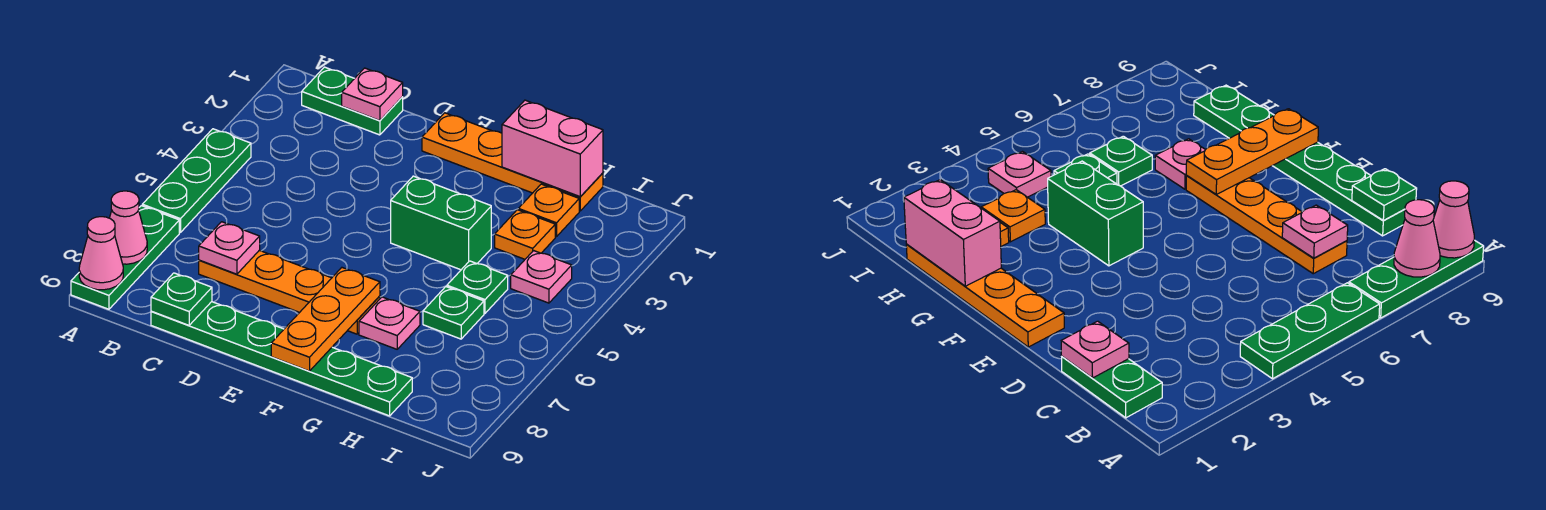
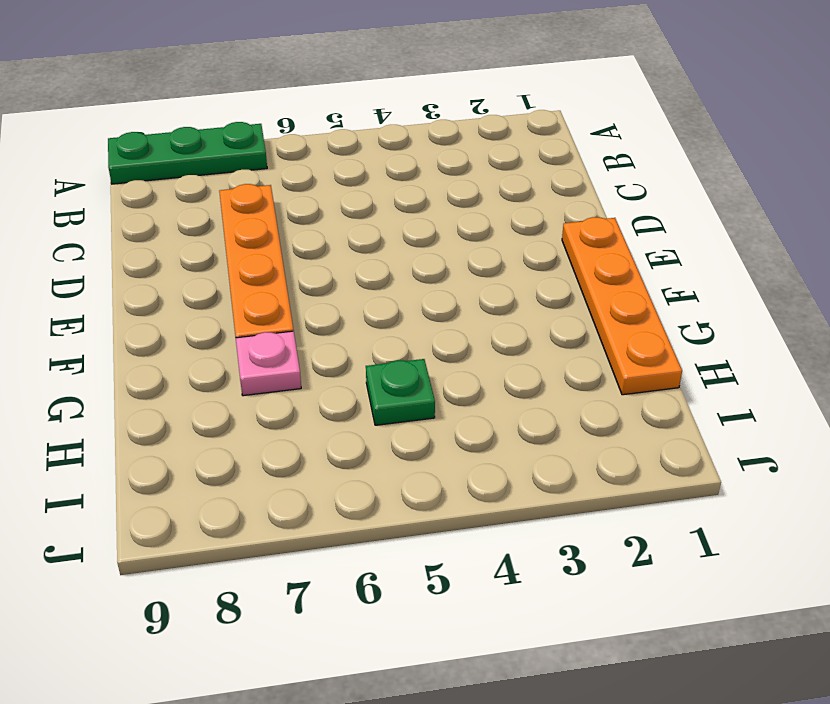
none -> green plate A4:A6 level 1
none -> green plate B1:C1 level 1
none -> green plate C9:H9 level 1

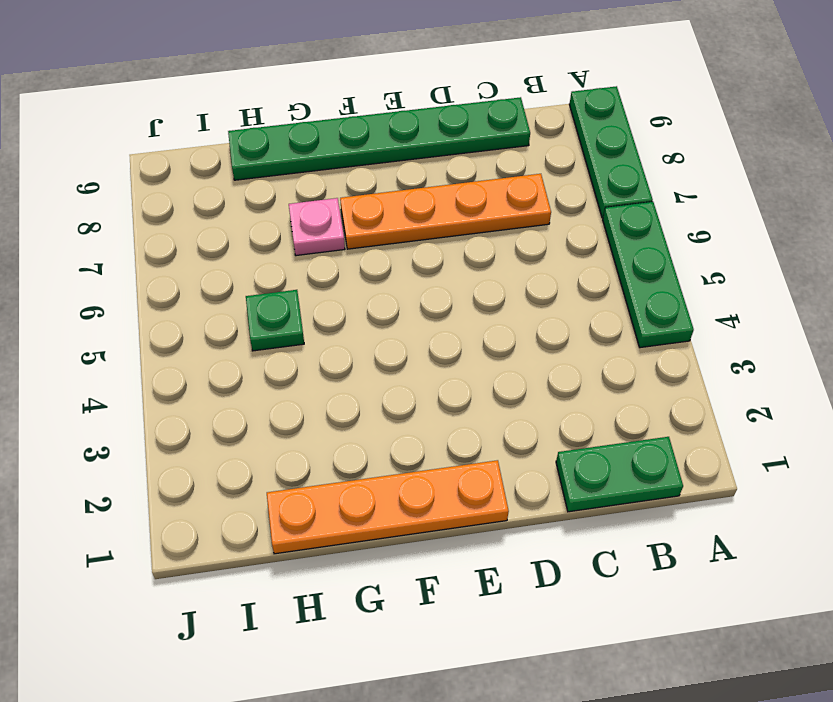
none -> green brick F4:G4 level 1
none -> orange plate H2 level 1
none -> orange plate H3 level 1

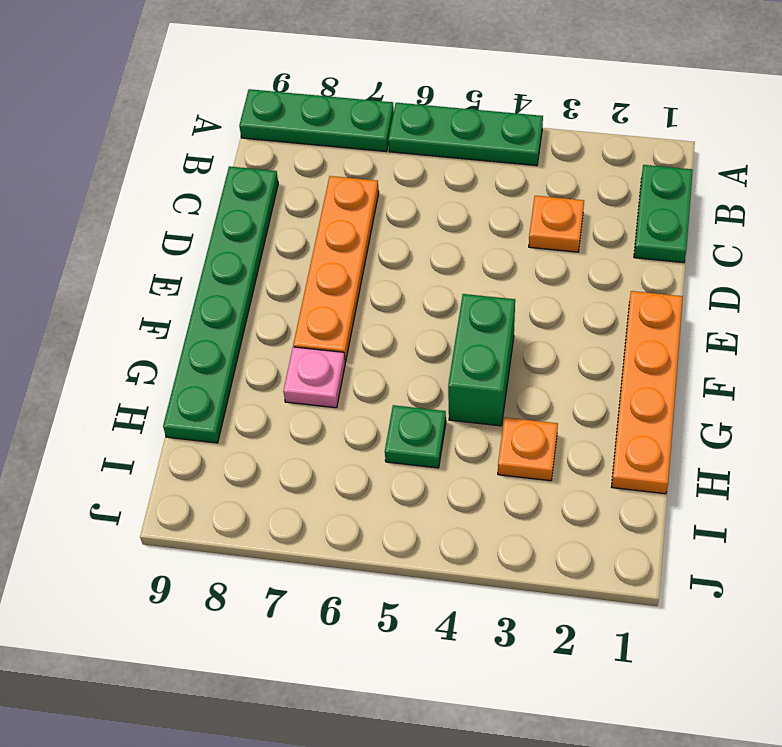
orange plate C3 level 1 -> orange plate H2 level 1
none -> green plate H6 level 1
none -> pink plate I4 level 1
none -> pink cone A8 level 2

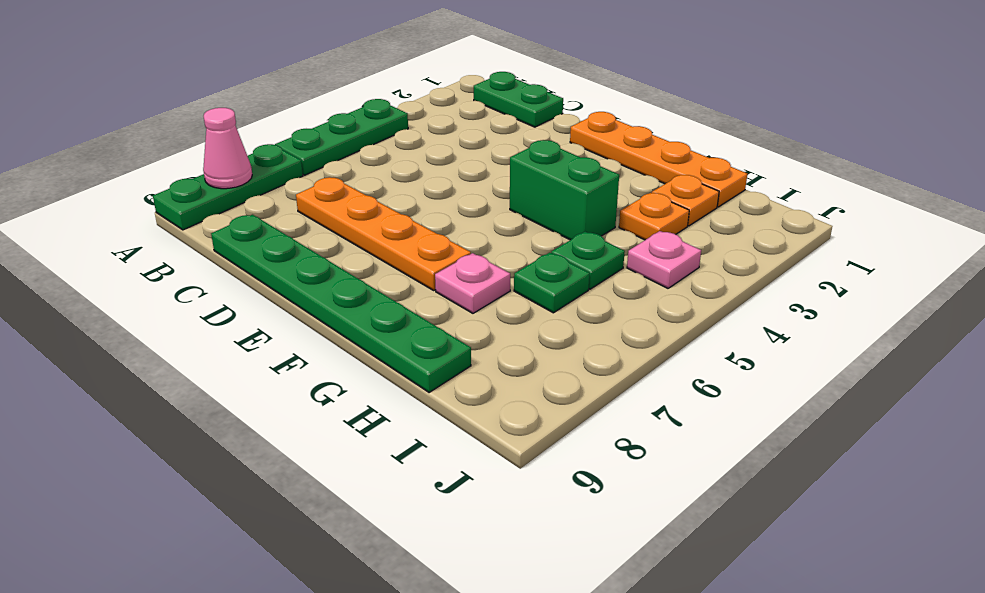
none -> pink cone A9 level 2
none -> pink plate C1 level 2
none -> pink plate C7 level 2

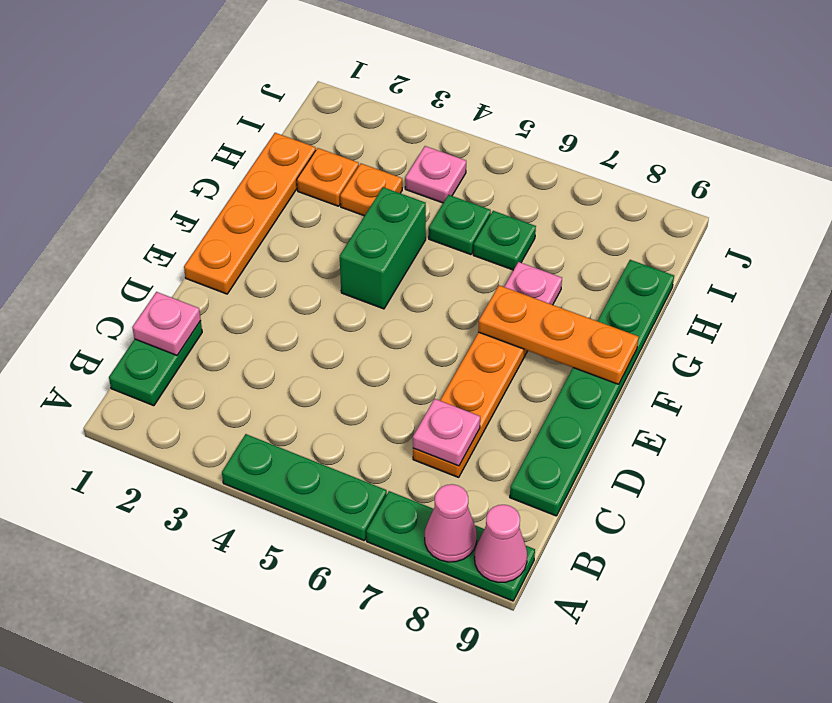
none -> green plate C9 level 2
none -> pink brick G1:H1 level 2

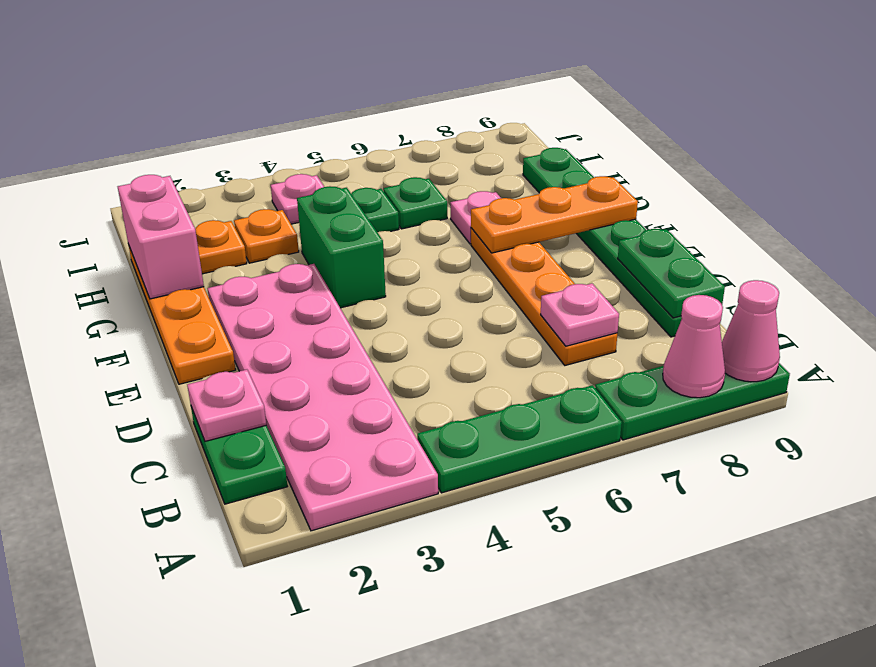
pink plate A2:F3 level 1 -> none
green plate C9:D9 level 2 -> green plate C9 level 2

